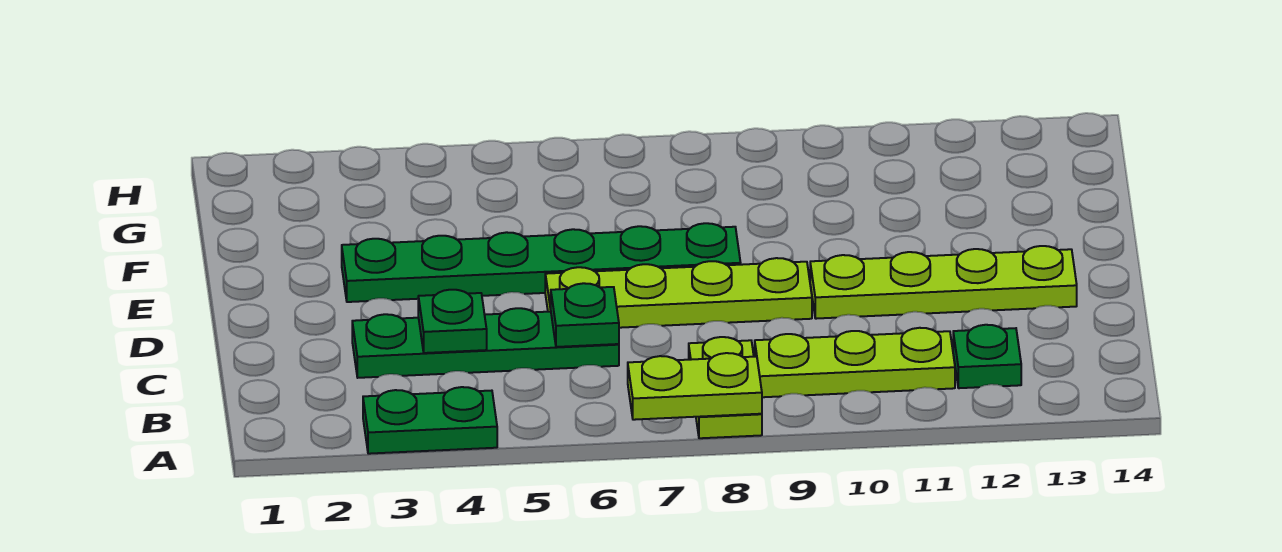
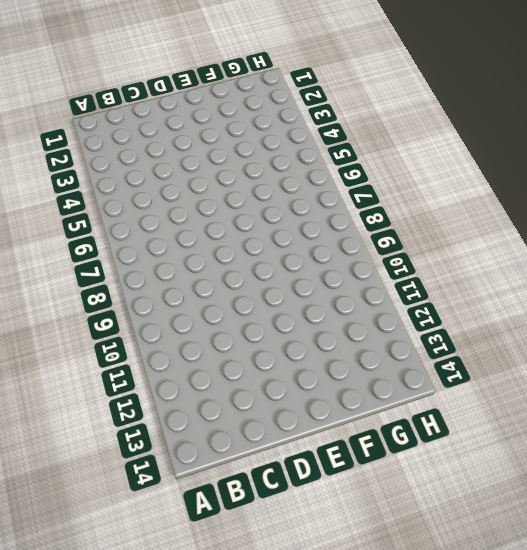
none -> green plate A3:A4 level 1
none -> lime plate A8:B8 level 1

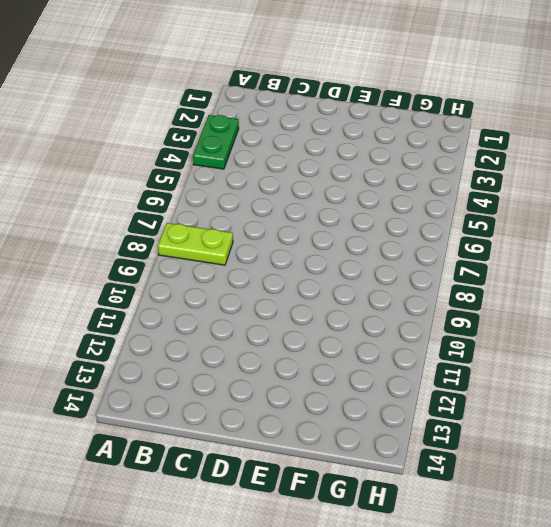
none -> lime plate B9:B11 level 1
none -> green plate B12 level 1

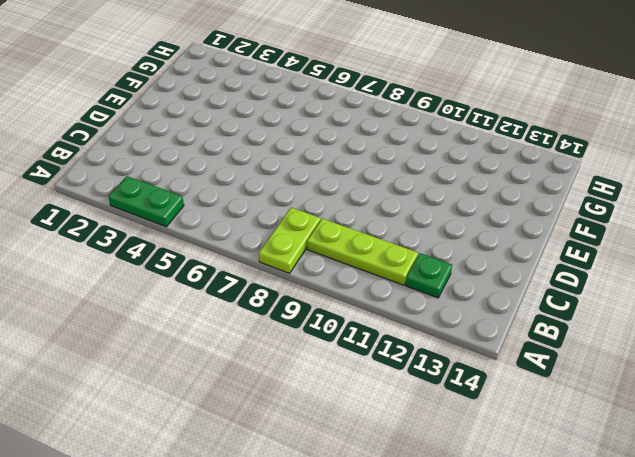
none -> green plate C3:C6 level 1
none -> lime plate D6:D9 level 1

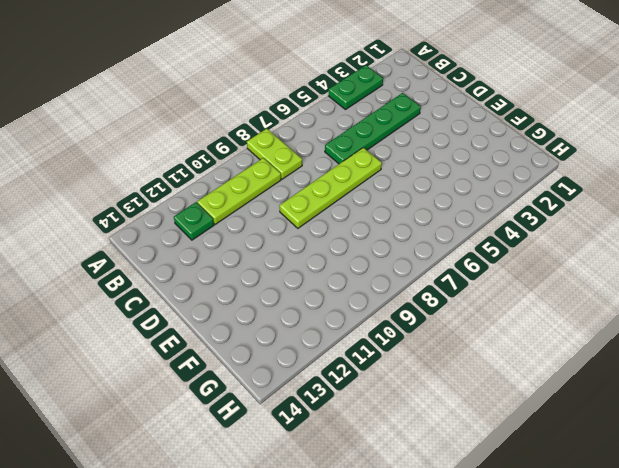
none -> lime plate D10:D13 level 1
none -> green plate E3:E8 level 1

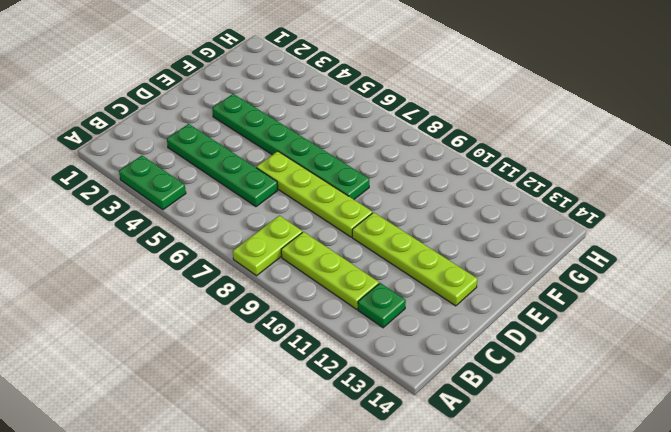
none -> lime plate A7:A8 level 2
none -> green plate C4 level 2

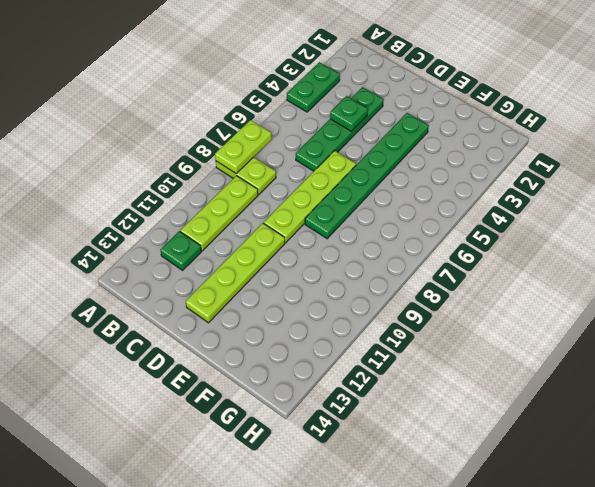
none -> green plate C6 level 2

